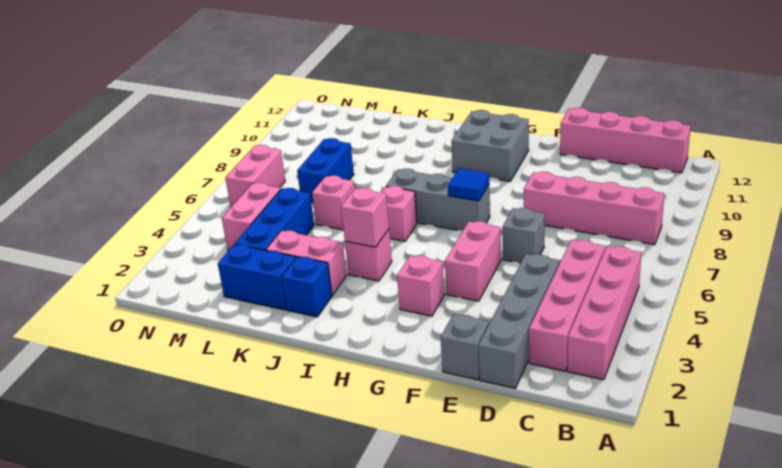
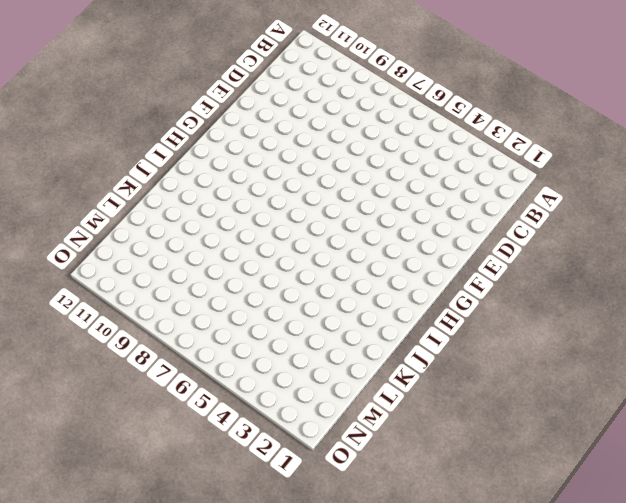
none -> pink brick B2:B5 level 1
none -> pink brick B8:E8 level 1
none -> pink brick B12:E12 level 1

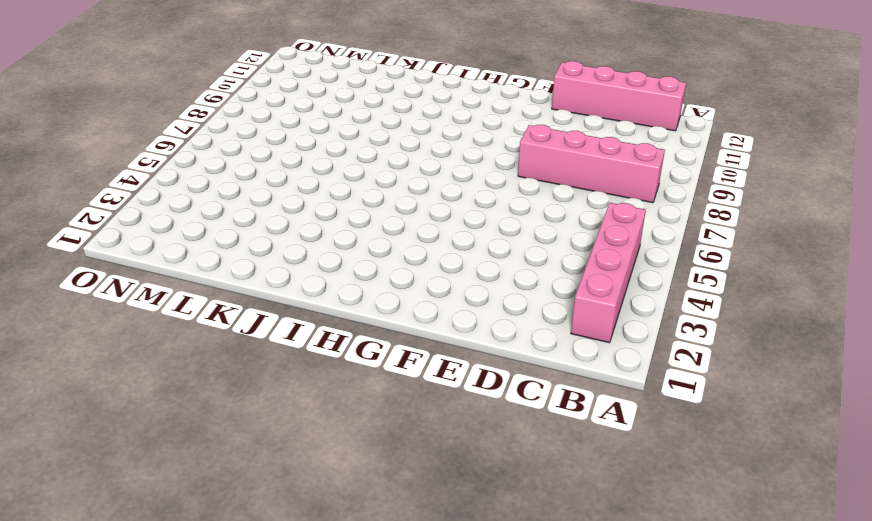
none -> pink brick C2:C5 level 1
none -> grey brick D1:D4 level 1
none -> grey brick E1 level 1

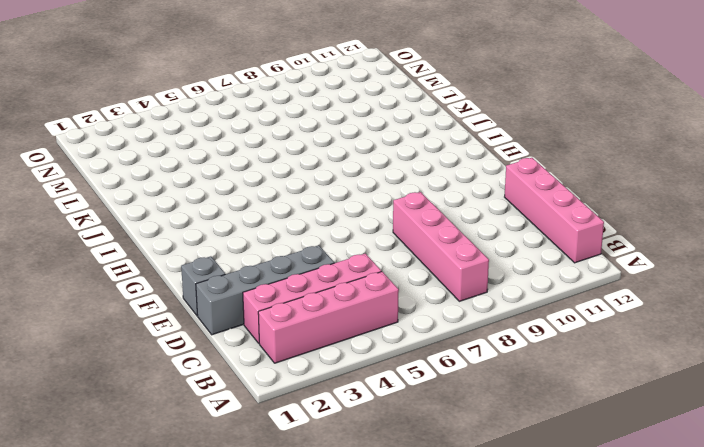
none -> grey brick E6 level 1
none -> pink brick F4:F5 level 1
none -> pink brick G3 level 1

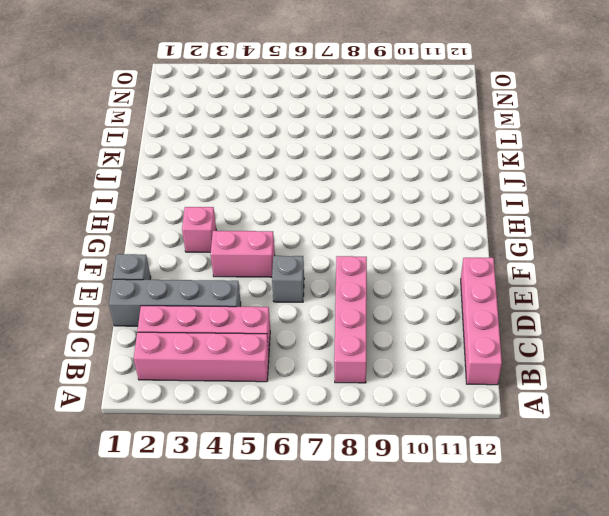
none -> grey brick G7:I7 level 1
none -> grey brick G10:H11 level 1
none -> pink brick I4 level 1

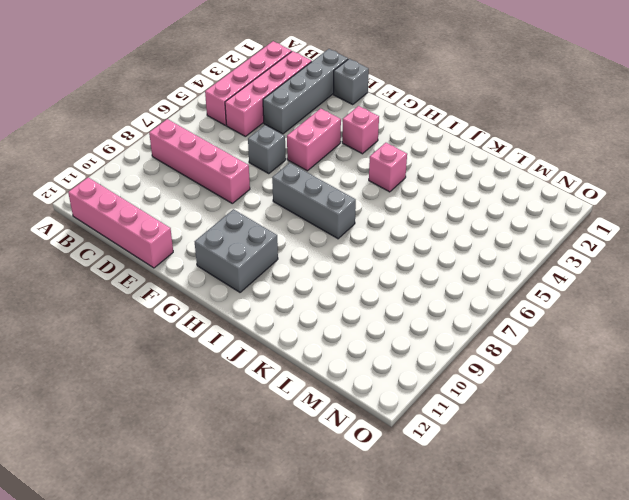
none -> pink brick I6 level 1
none -> blue brick J2 level 1
none -> pink brick J3:K3 level 1

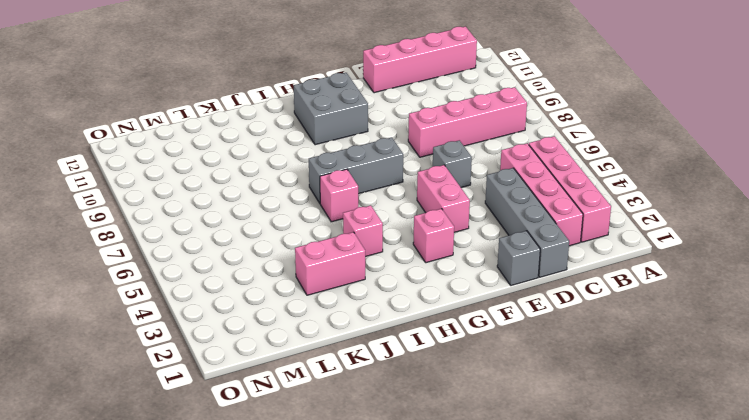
none -> blue brick J2 level 1
none -> blue brick K2:L2 level 1
none -> pink brick K6 level 1

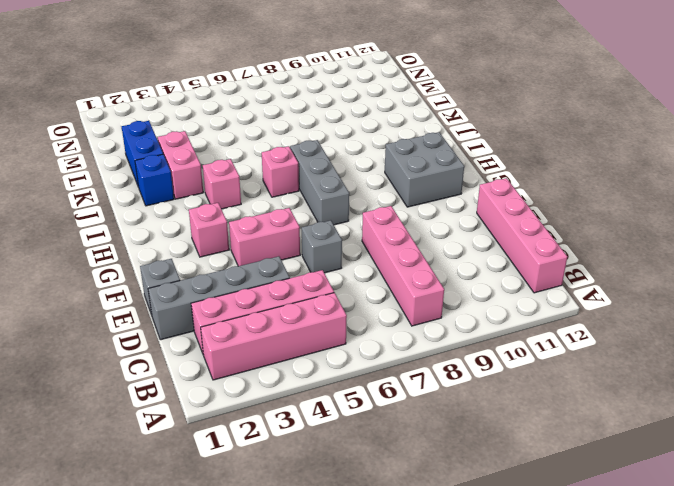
none -> pink brick K6 level 1
none -> blue brick L3:L5 level 1
none -> blue brick L7:L8 level 1

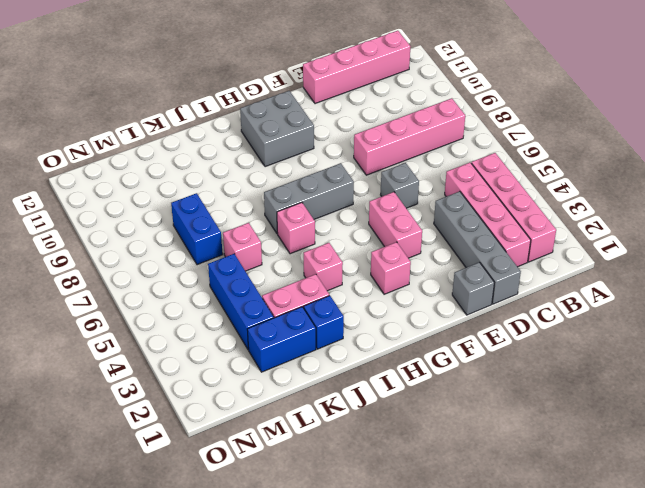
none -> pink brick M4:M5 level 1
none -> pink brick N6:N7 level 1
none -> blue tile G7 level 2

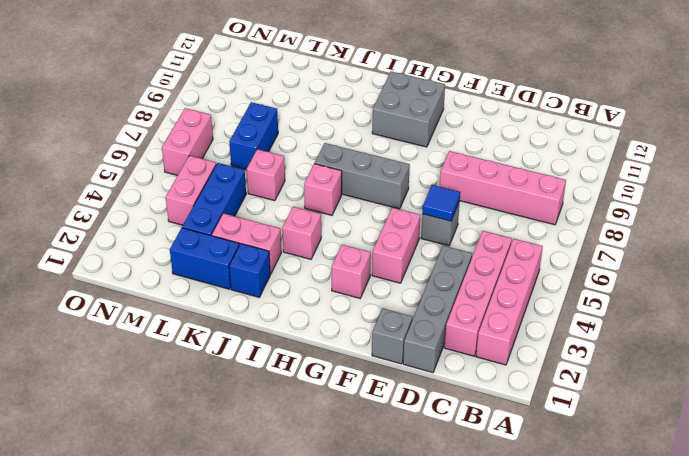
blue tile E6 level 2 -> blue tile G7 level 2
none -> pink brick B12:E12 level 1
none -> pink brick I4 level 2

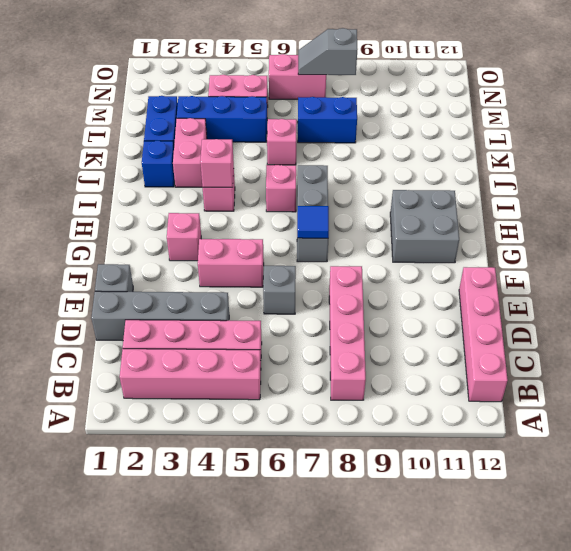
grey slope N7:N8 level 2 top 8 -> none

